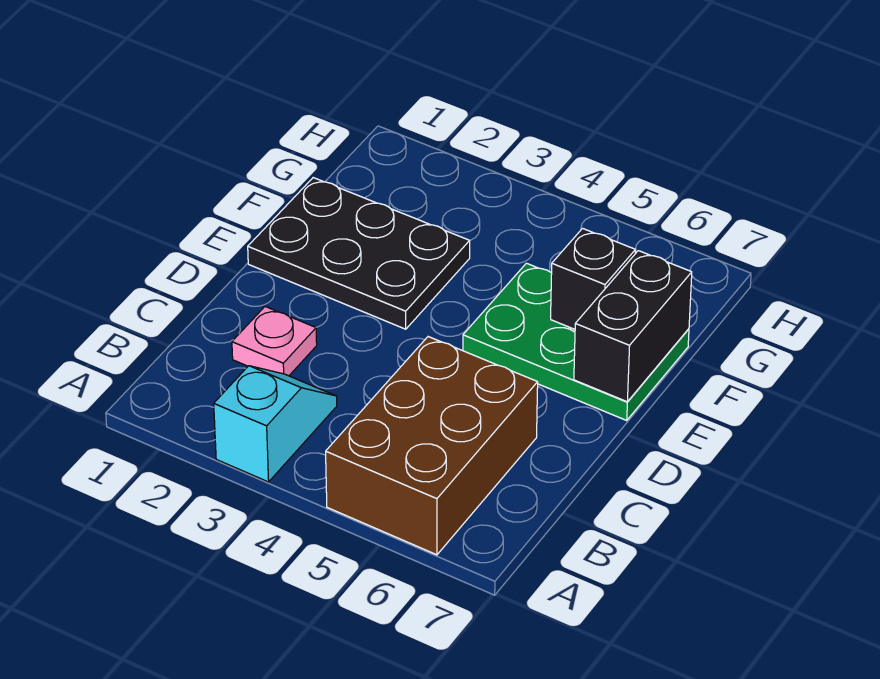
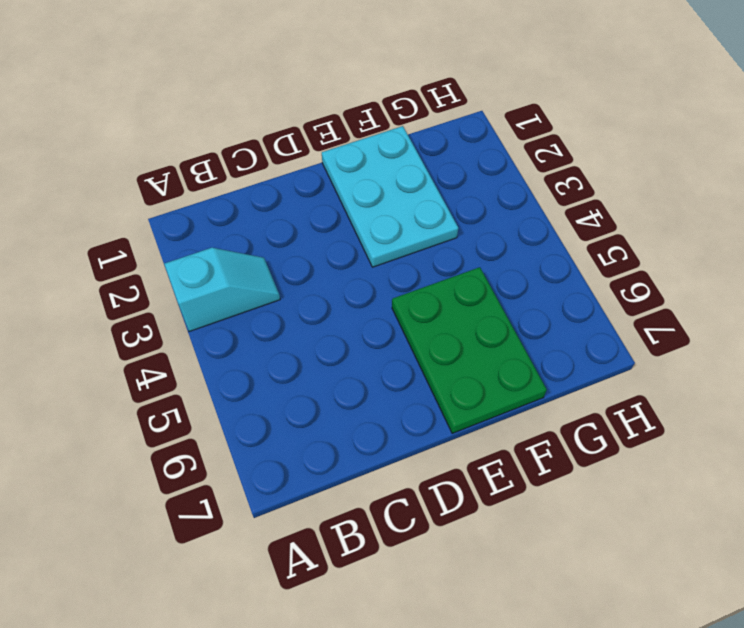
cyan plate E1:F3 level 1 -> black plate E1:F3 level 1
none -> brown brick A5:C6 level 1
none -> pink plate C2 level 1

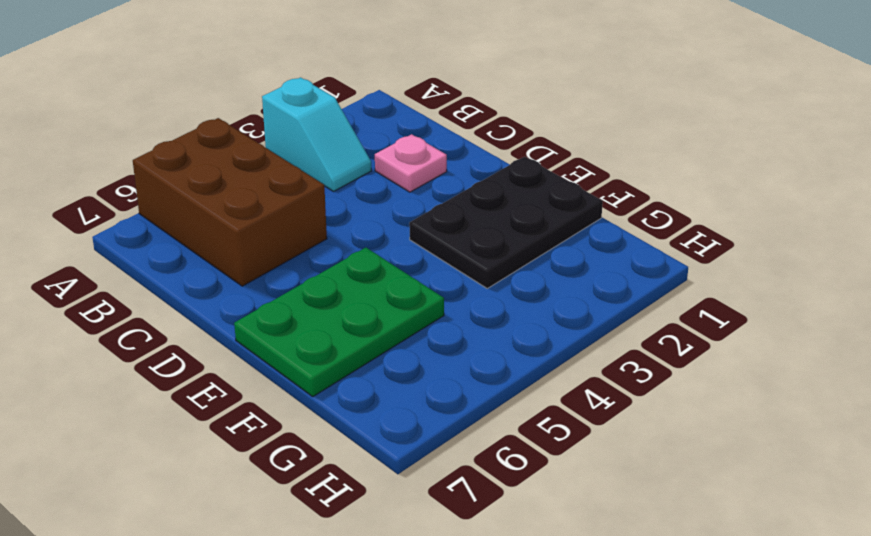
none -> black brick E7:F7 level 2
none -> black brick F6 level 2

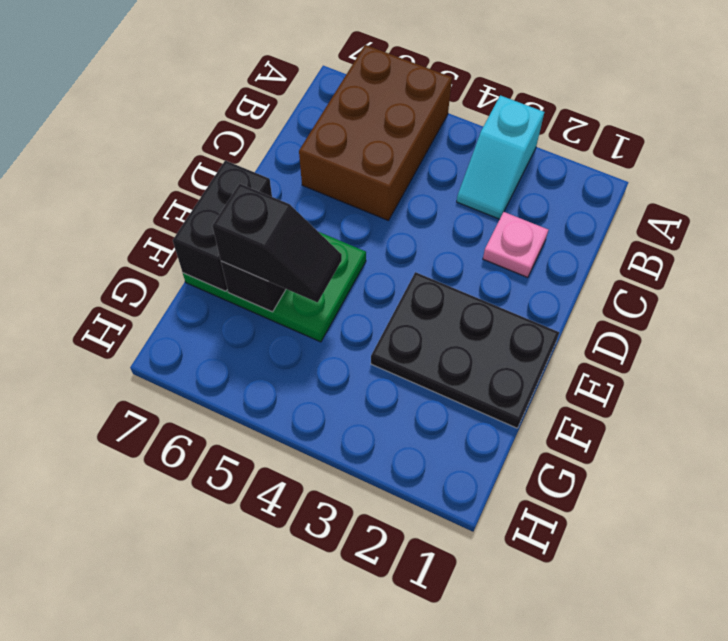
black slope F5:F6 level 3 top 6 -> none

